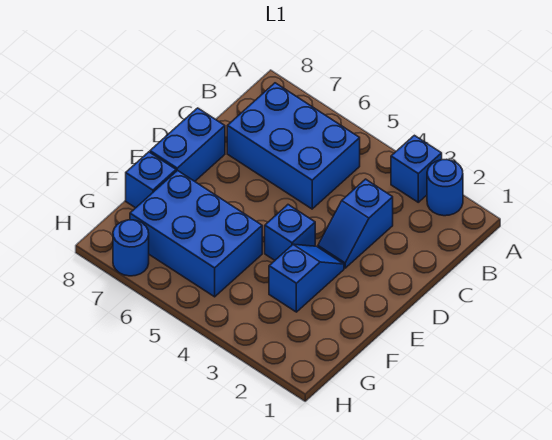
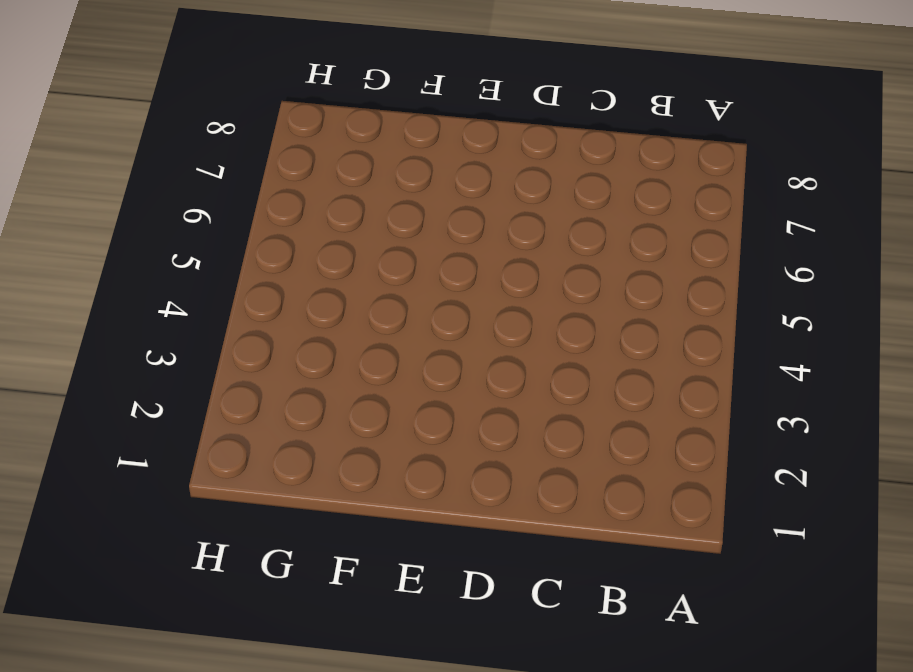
none -> blue round brick A2 level 1
none -> blue brick A3 level 1

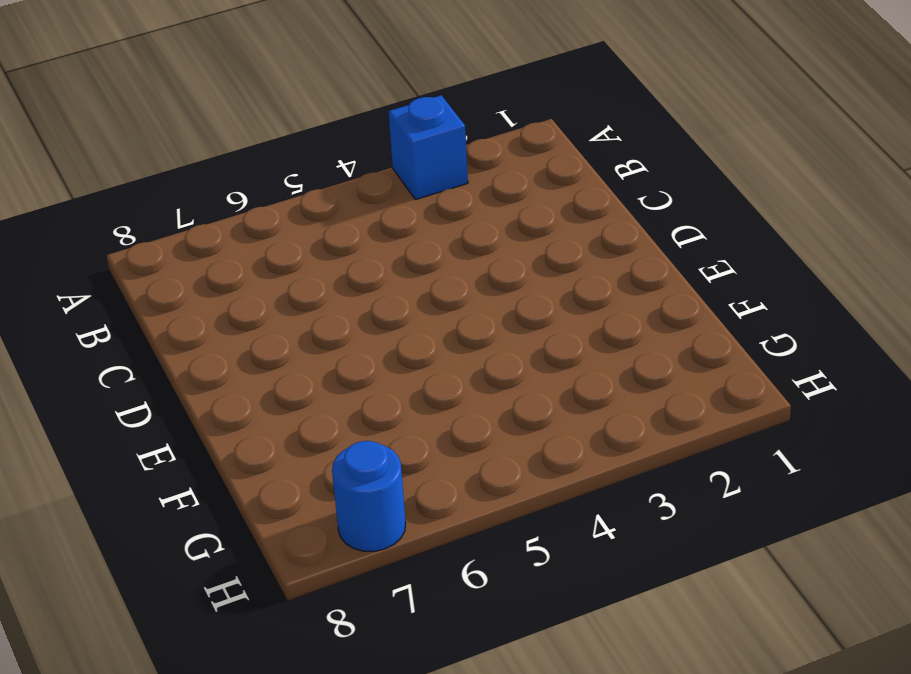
none -> blue round brick A2 level 1
none -> blue brick B5:C7 level 1

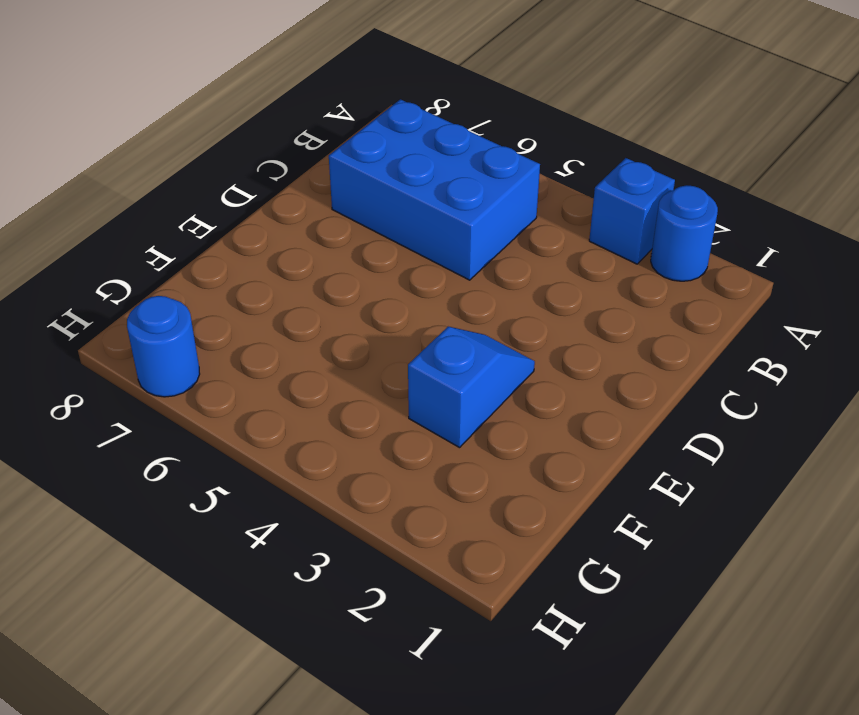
none -> blue slope C3:D3 level 1 top C
none -> blue brick D8:E8 level 1

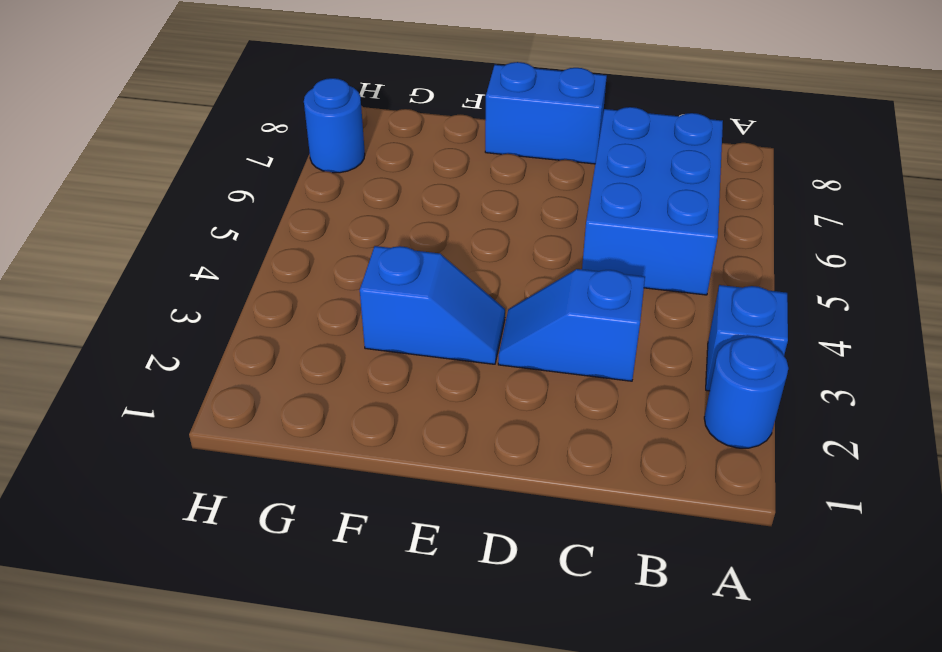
none -> blue brick E4 level 1
none -> blue brick F5:G7 level 1

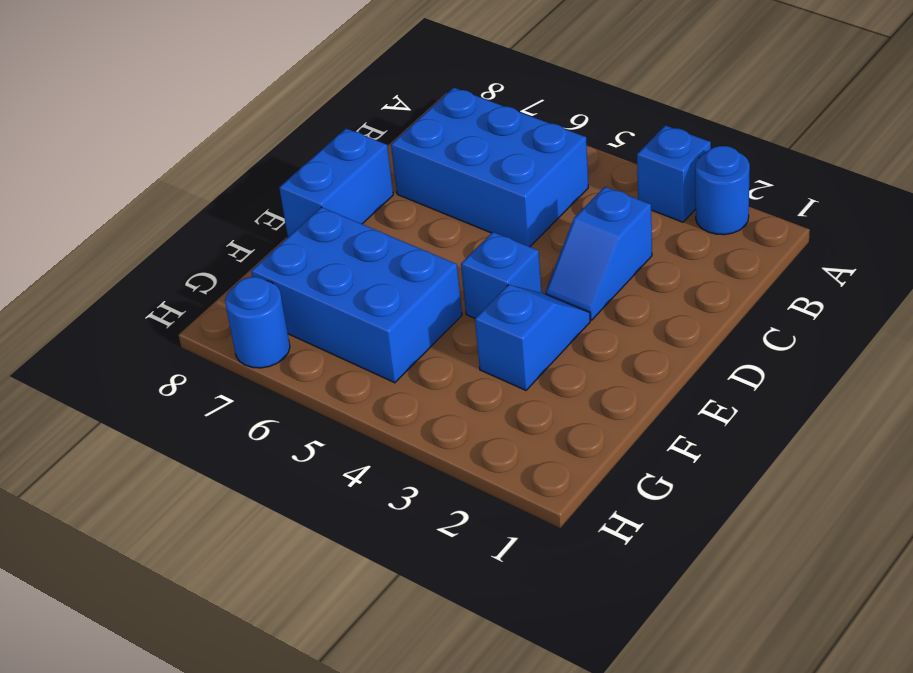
none -> blue brick F8 level 1

